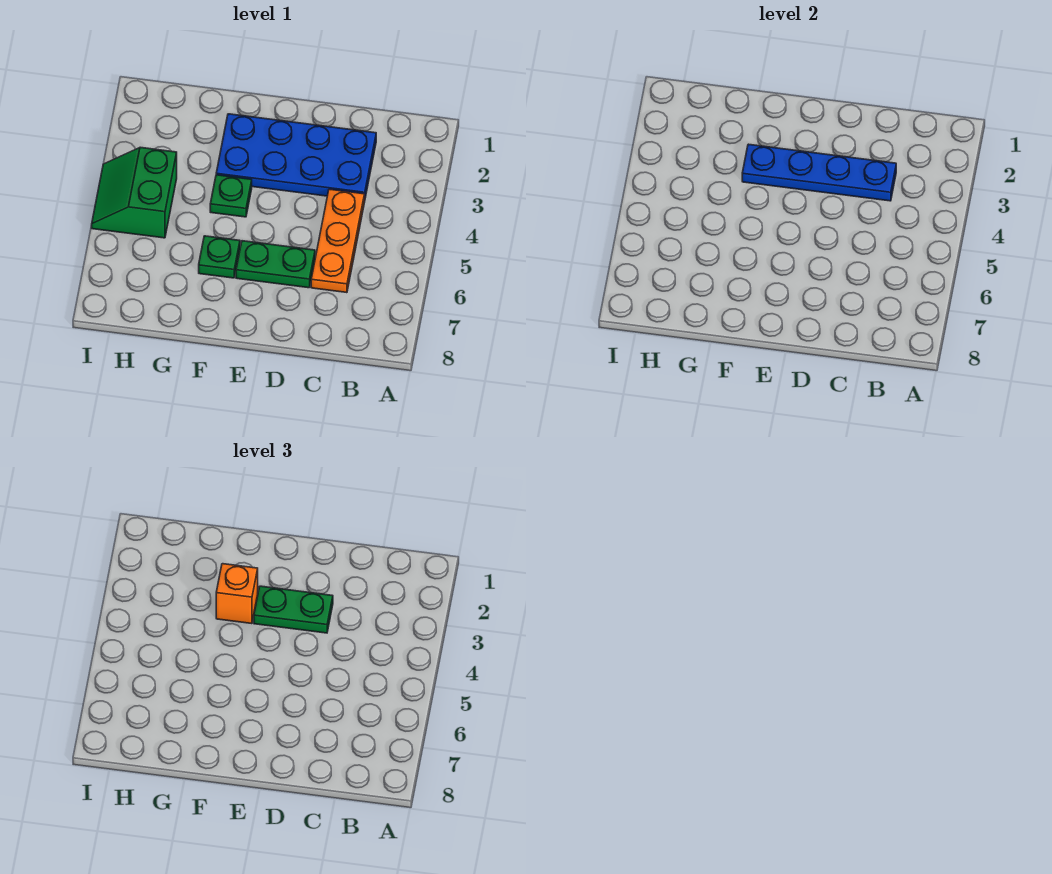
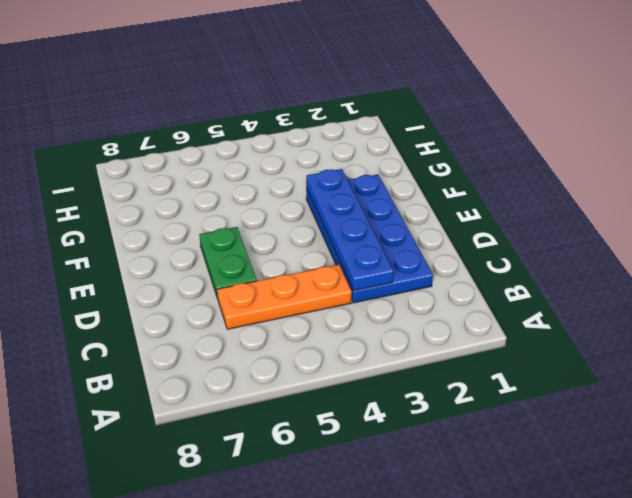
none -> green plate F4 level 1
none -> green plate F6 level 1

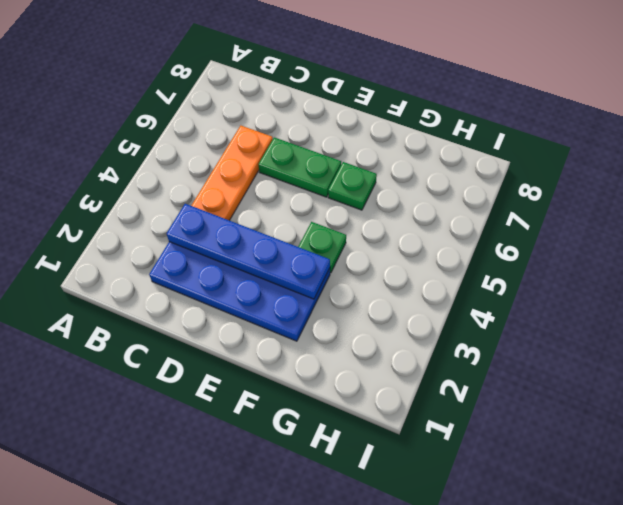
none -> green slope H4:I5 level 1 top H
none -> green plate D3:E3 level 3

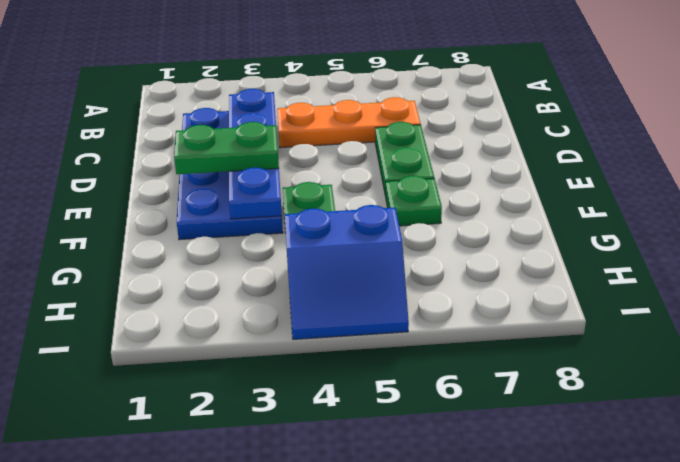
green plate E2:E3 level 3 -> green plate D3:E3 level 3
blue slope H4:I5 level 1 top H -> green slope H4:I5 level 1 top H
none -> orange brick F3 level 3

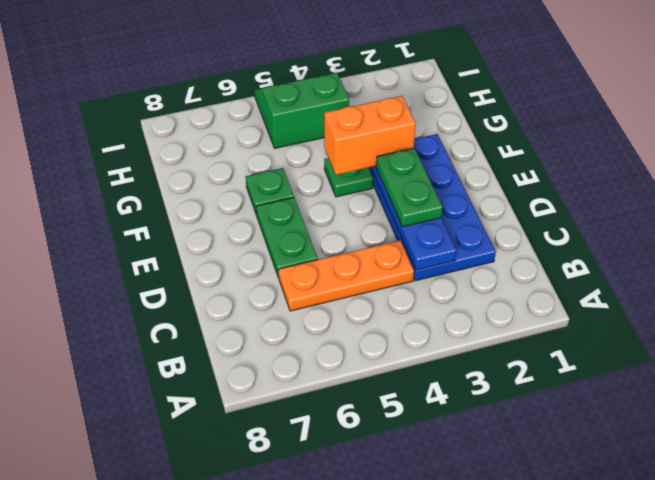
orange brick F3:F4 level 3 -> orange brick F3 level 3

